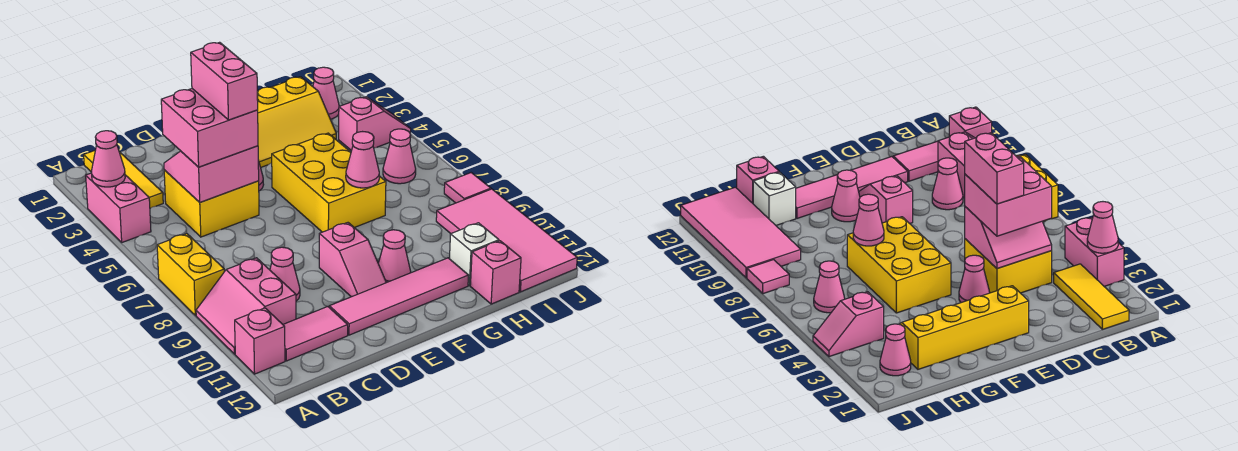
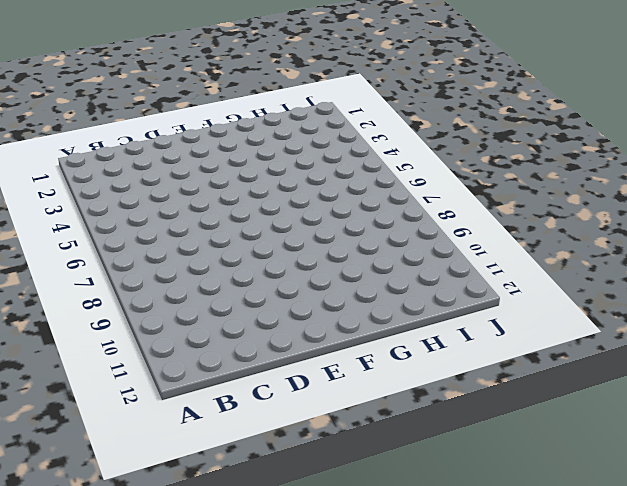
none -> pink brick A3:A4 level 1
none -> yellow brick A7:A8 level 1
none -> pink slope A9:B10 level 1 top B

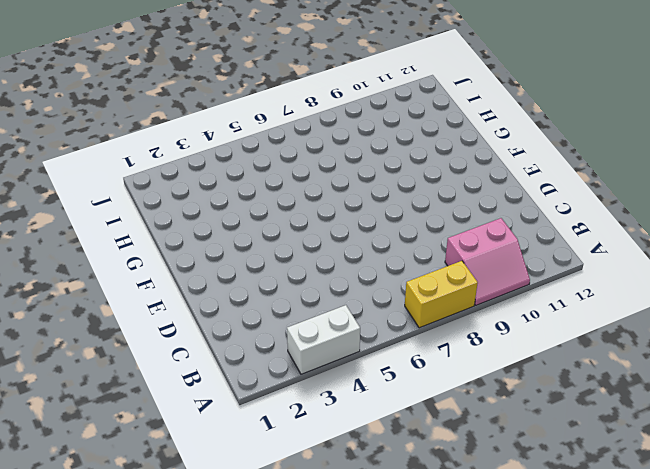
white brick A3:A4 level 1 -> pink brick A3:A4 level 1
none -> pink brick A11 level 1
none -> yellow tile B1:B3 level 1
none -> pink tile B11:C11 level 1

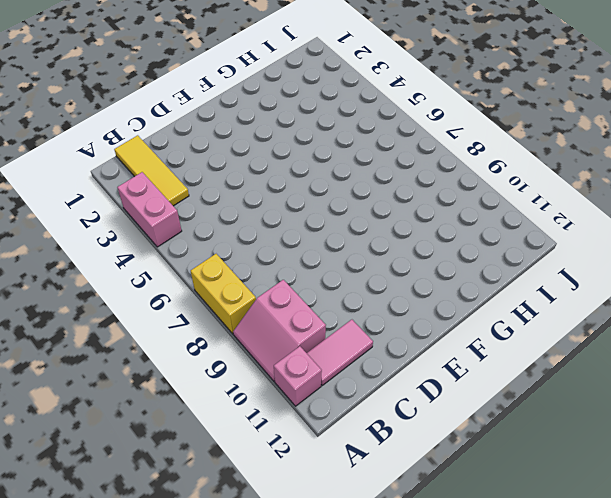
none -> yellow brick C4:D5 level 1
none -> pink cone C9 level 1
none -> pink tile D11:G11 level 1

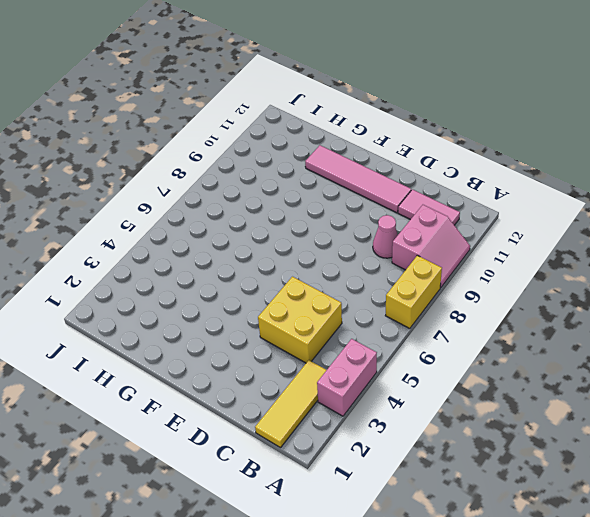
none -> pink brick A11 level 1
none -> yellow slope E2:H3 level 1 top 2
none -> pink cone E4 level 1

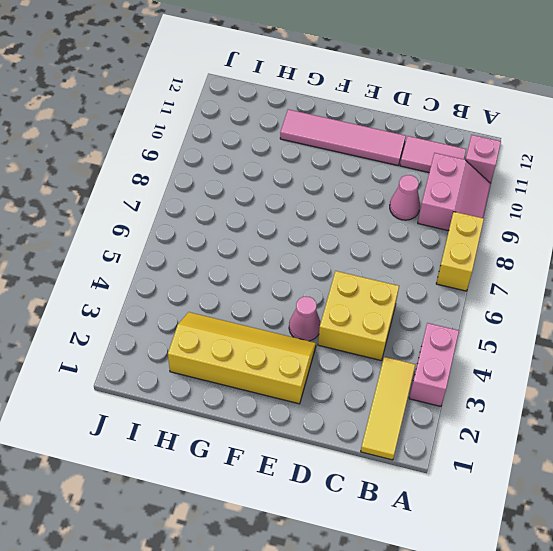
none -> pink slope E9:E10 level 1 top 9
none -> yellow brick F5:G7 level 1
none -> pink cone F10 level 1

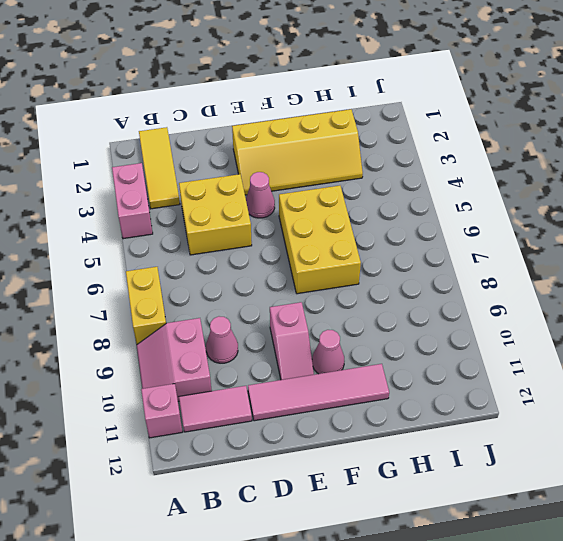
none -> white brick H11 level 1
none -> pink brick H12 level 1
none -> pink cone I2 level 1

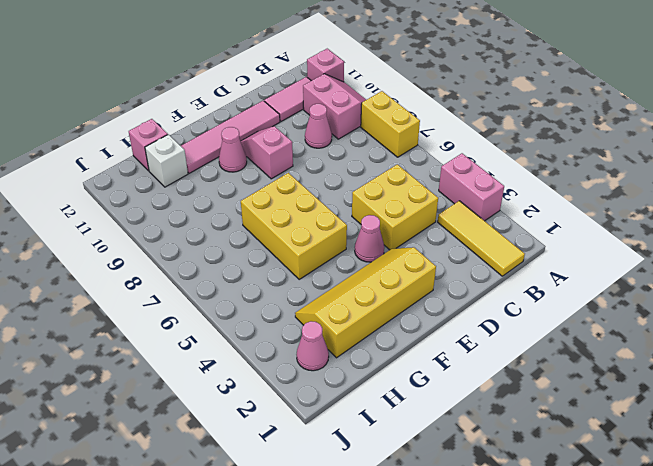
none -> pink slope I4:J4 level 1 top I
none -> pink cone I6 level 1
none -> pink tile I9:J12 level 1

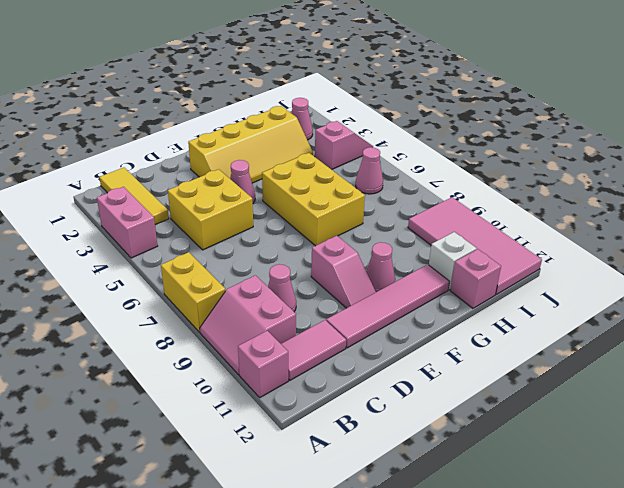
none -> pink tile J8 level 1
none -> pink cone A3 level 2
none -> pink slope C4:D5 level 2 top 5

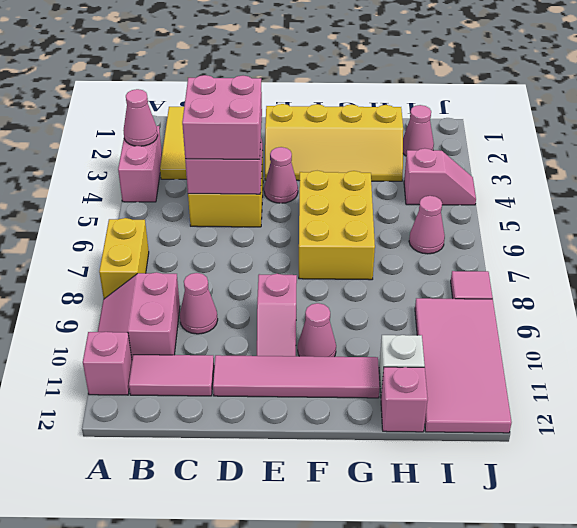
none -> pink cone G7 level 2
none -> pink brick D4:D5 level 4

